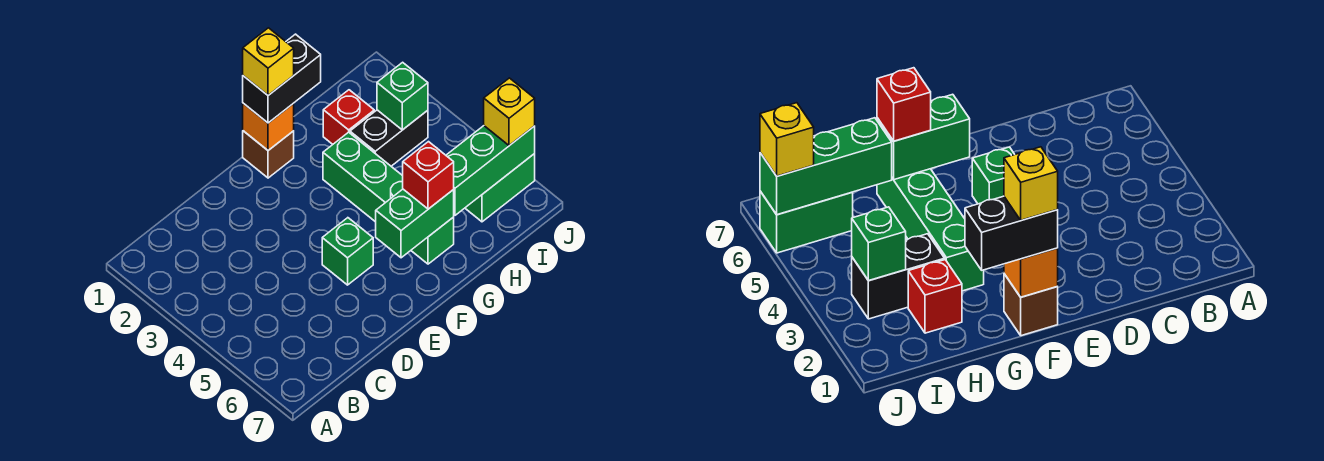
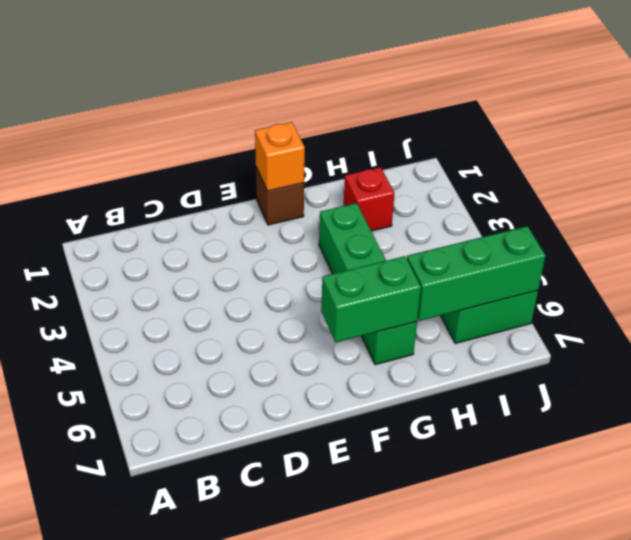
none -> green brick E5 level 1
none -> black brick H3:I3 level 1
none -> green brick I3 level 2

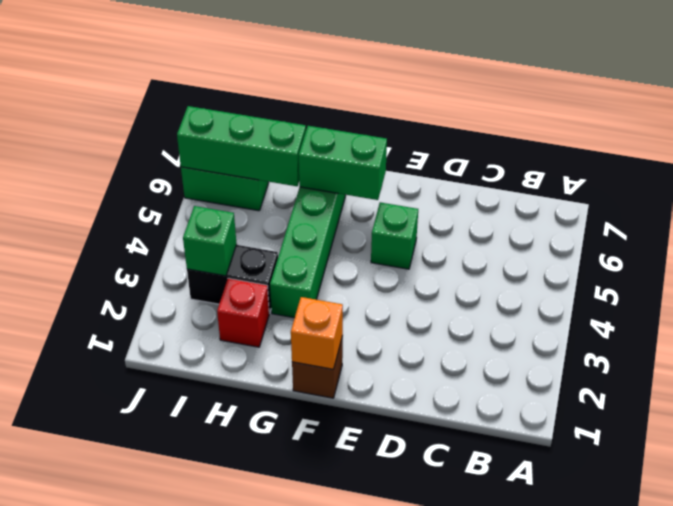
none -> black brick F1:G1 level 3
none -> red brick G6 level 3
none -> yellow brick J6 level 3

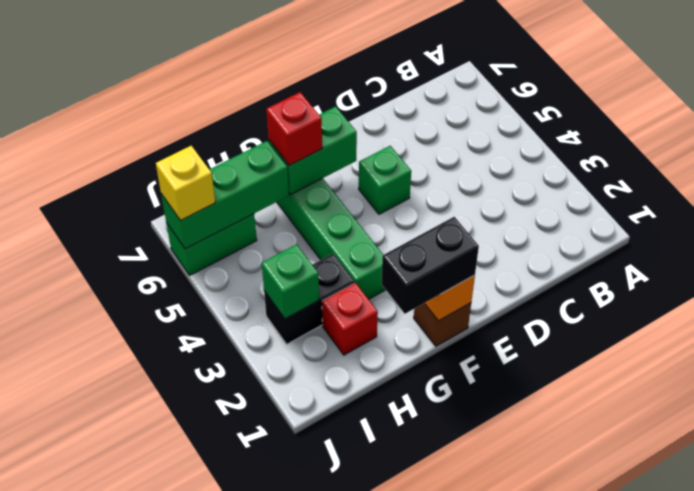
none -> yellow brick F1 level 4

